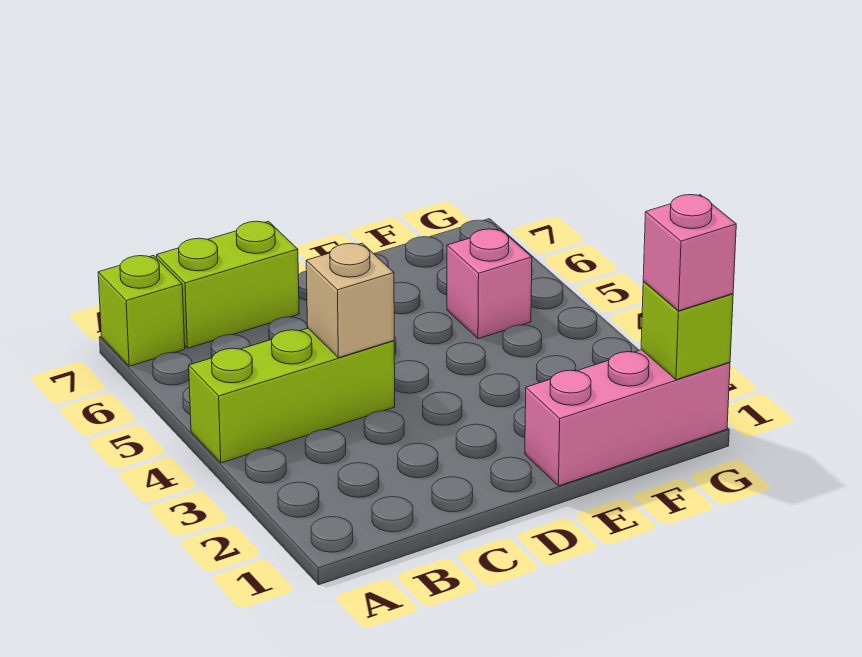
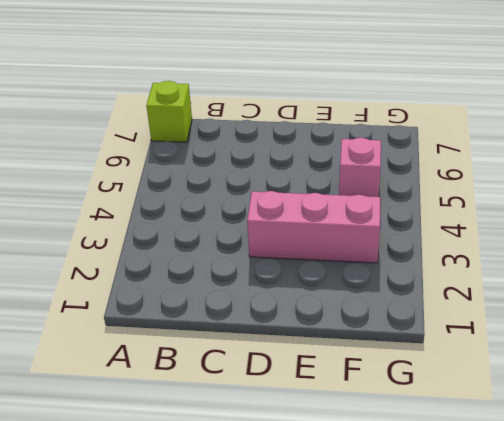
pink brick D3:F3 level 1 -> pink brick E1:G1 level 1
none -> lime brick A4:C4 level 1
none -> lime brick B7:C7 level 1

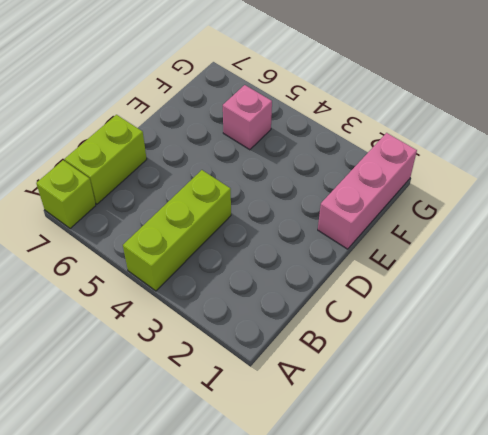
none -> tan brick C4 level 2
none -> lime brick G1 level 2

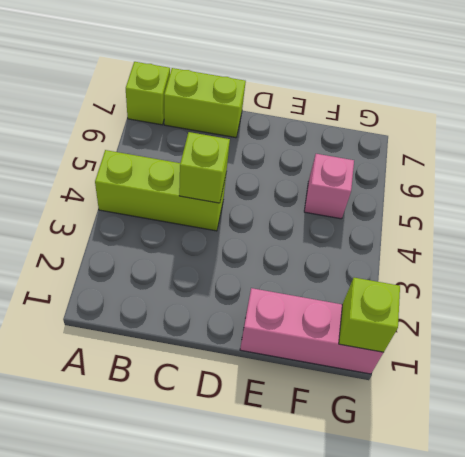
lime brick C4 level 2 -> tan brick C4 level 2
none -> pink brick G1 level 3

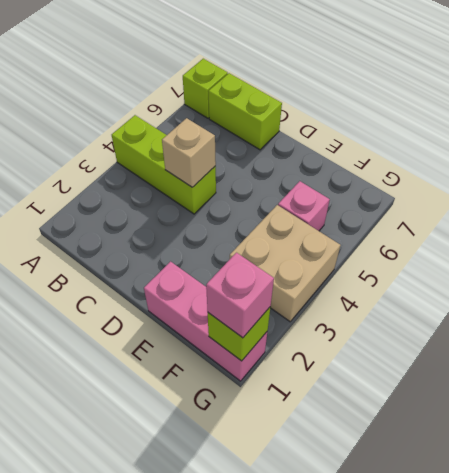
tan brick F3:G4 level 1 -> none

